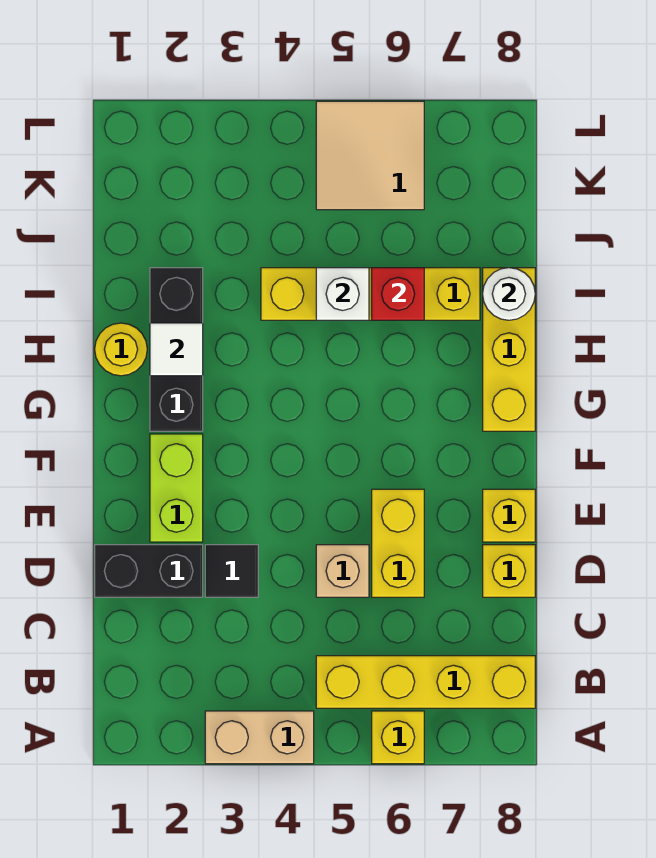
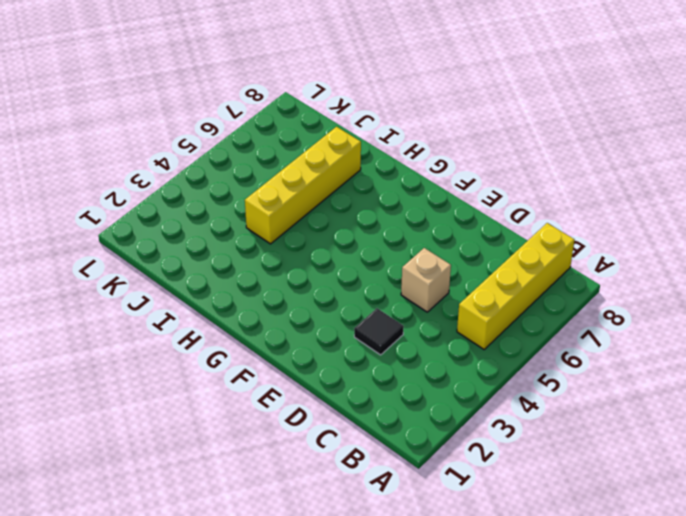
none -> tan brick A3:A4 level 1
none -> yellow brick A6 level 1
none -> black brick D1:D2 level 1

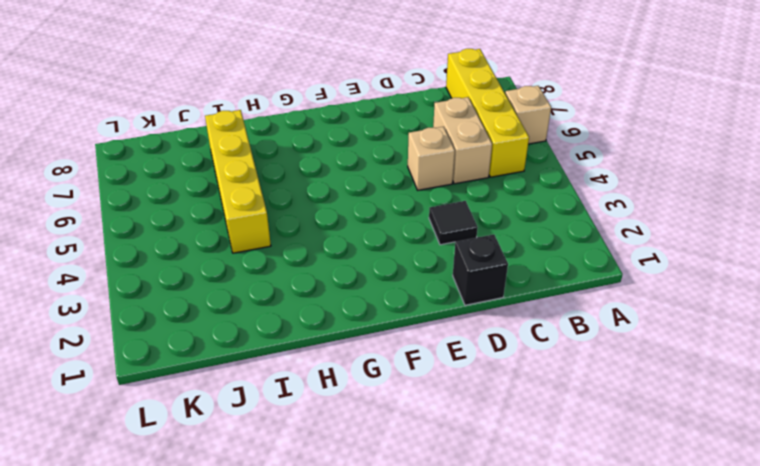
tan brick A6 level 1 -> yellow brick A6 level 1
tan brick C5:C6 level 1 -> tan brick A3:A4 level 1
black brick D1 level 1 -> black brick D1:D2 level 1
none -> yellow brick D6:E6 level 1
none -> yellow brick D8 level 1
none -> lime brick E2:F2 level 1

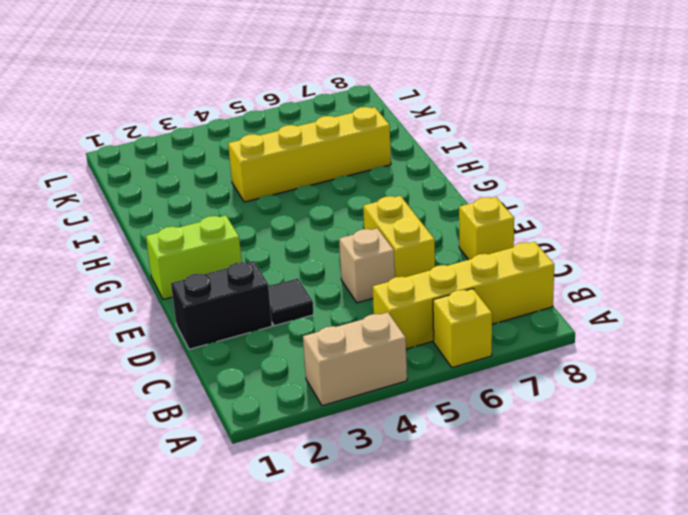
lime brick F1:F2 level 1 -> lime brick E2:F2 level 1
none -> yellow brick E8 level 1
none -> black brick G2:I2 level 1
none -> yellow brick G8:I8 level 1

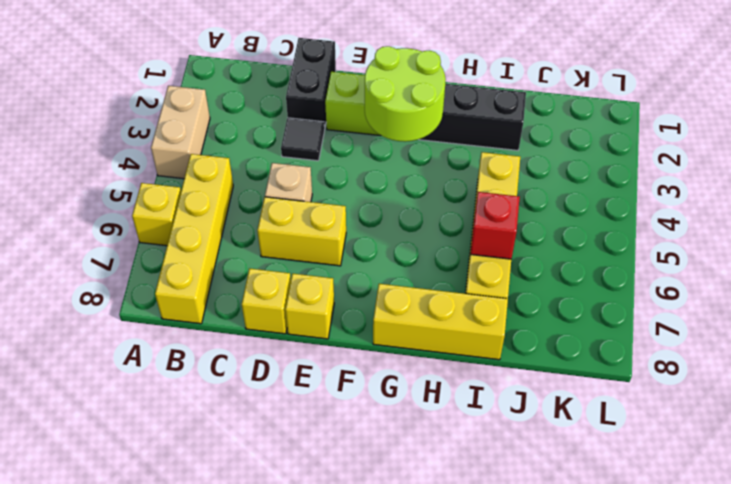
lime round brick F2:G3 level 2 -> none
none -> yellow round brick H1 level 1
none -> tan tile K5:L6 level 1
none -> white tile H2 level 2

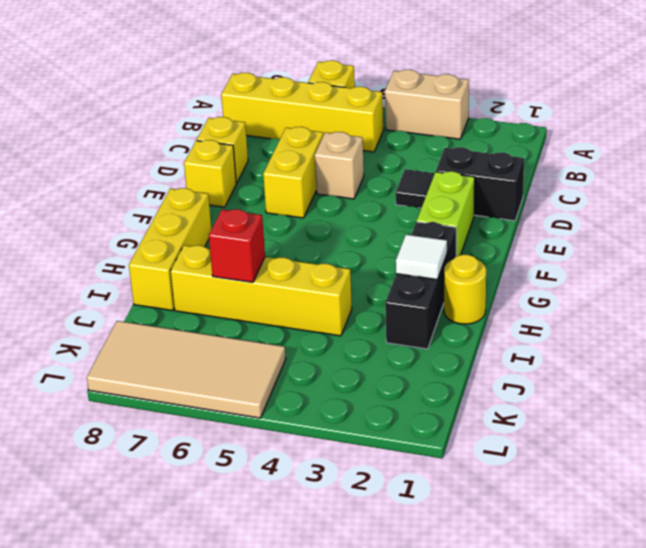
tan tile K5:L8 level 1 -> tan tile K5:L6 level 1
none -> white brick I5 level 2
none -> white round brick I8 level 2

